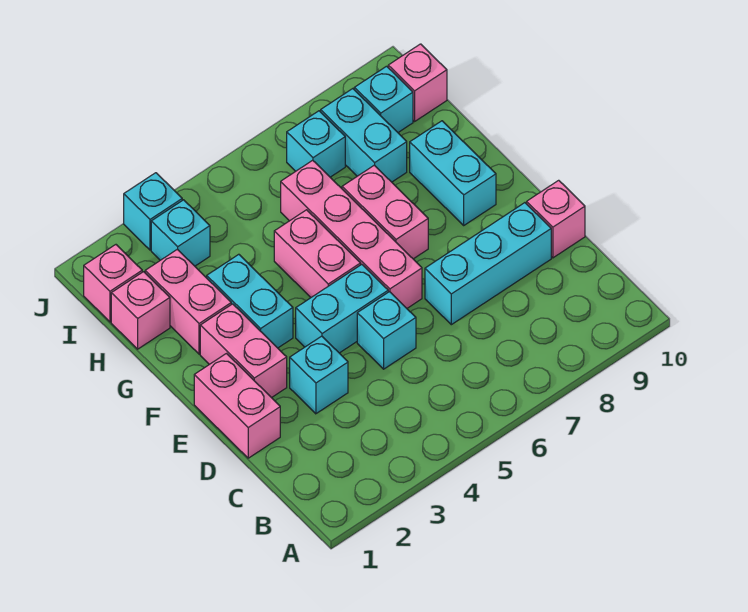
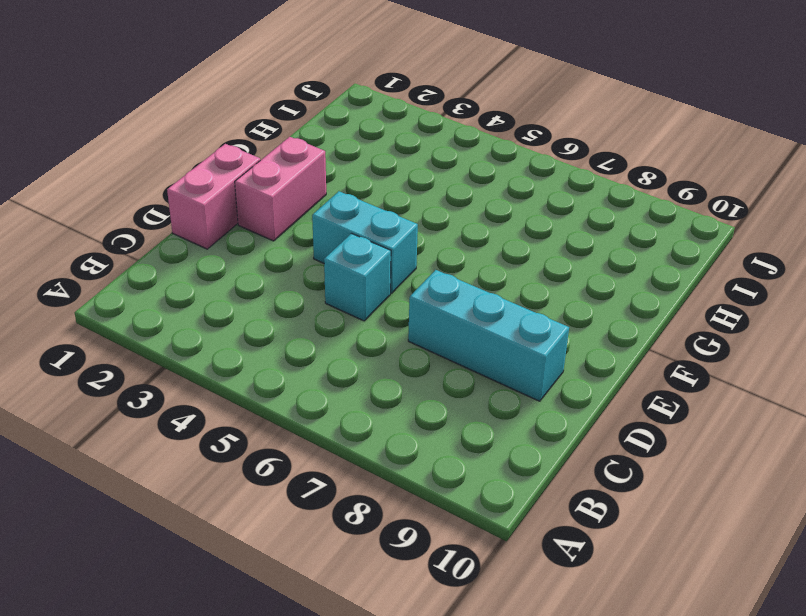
none -> cyan brick D3 level 1
none -> pink brick D10 level 1
none -> pink brick E6:H6 level 1

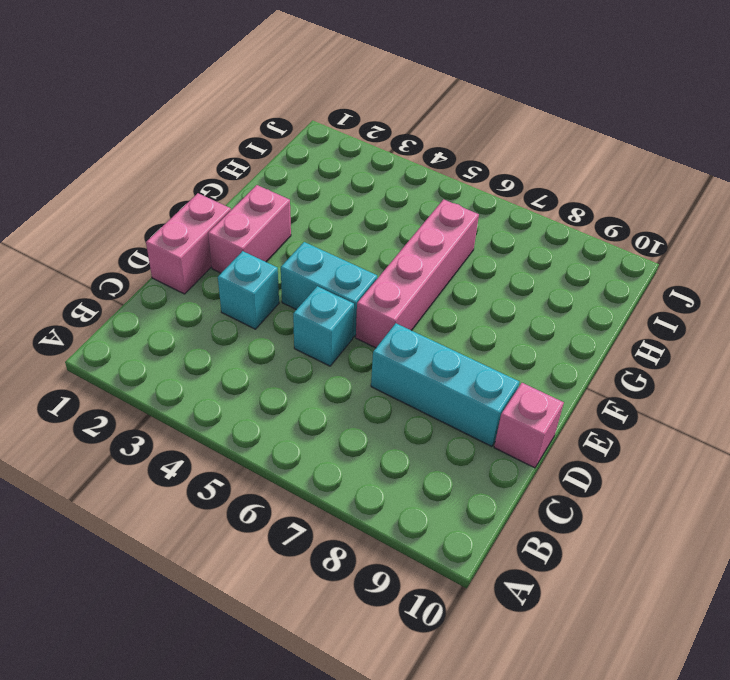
none -> cyan brick F3:G3 level 1
none -> pink brick F5:G5 level 1
none -> pink brick F7:G7 level 1

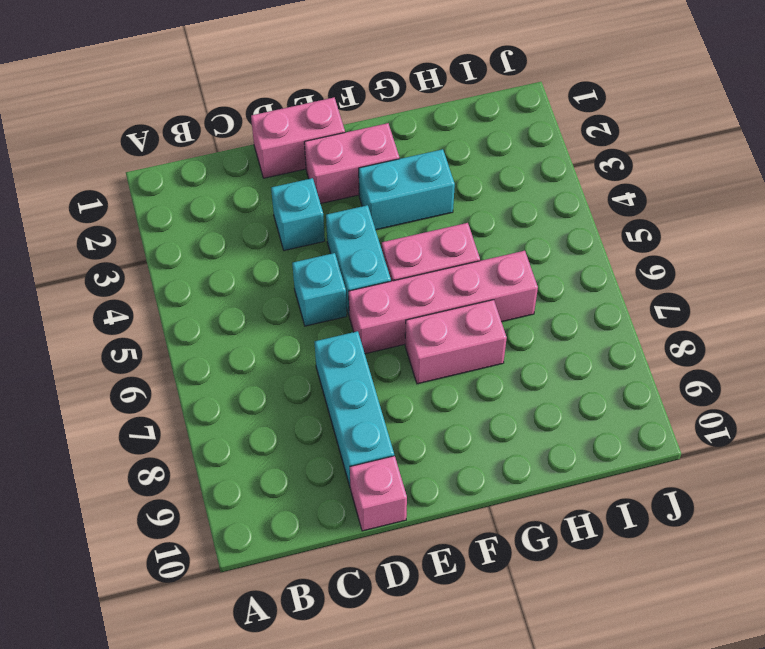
none -> cyan brick F9:G9 level 1
none -> pink brick G2:H2 level 1
none -> pink brick H1 level 1

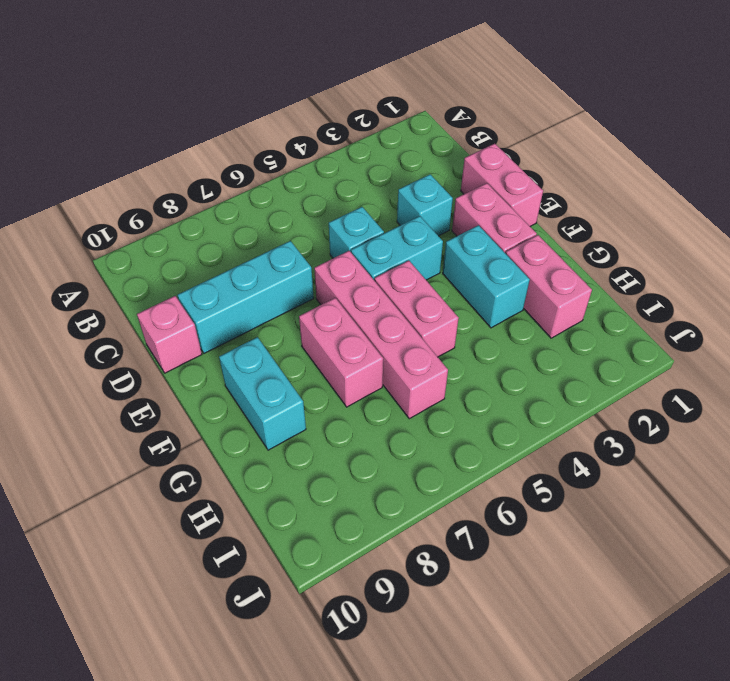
none -> pink brick H1 level 1
none -> cyan brick H8:I8 level 1
none -> pink brick I1 level 1

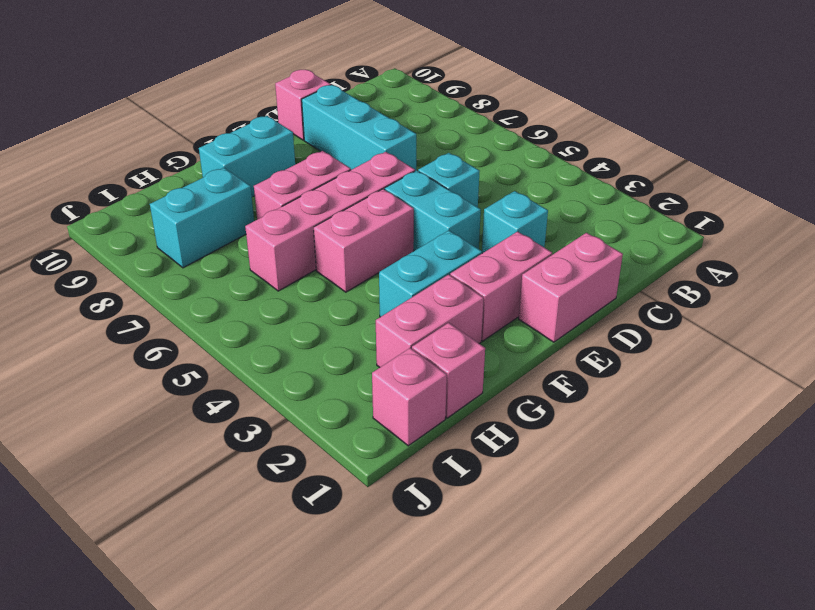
none -> cyan brick I3 level 1
none -> cyan brick I7 level 1
none -> cyan brick I9 level 1

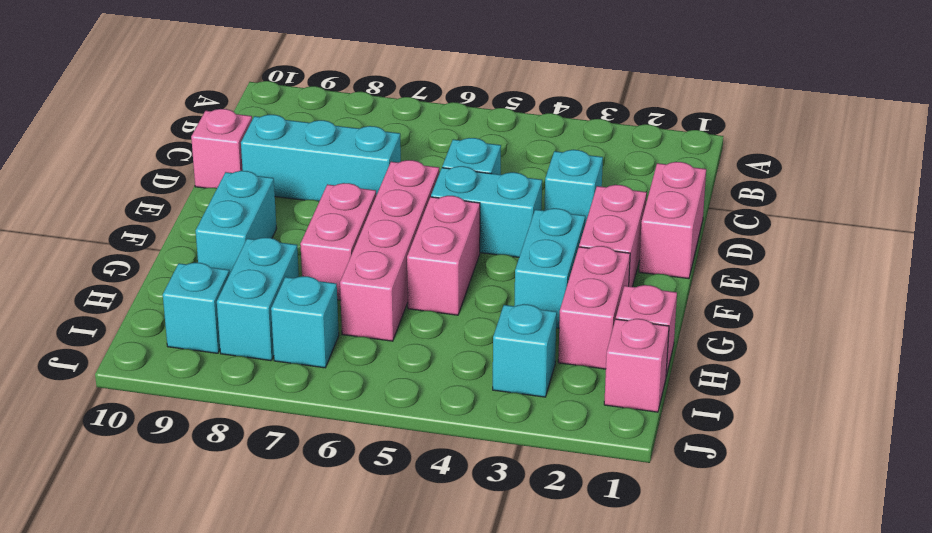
none -> pink brick I10 level 1
none -> cyan brick J3 level 1

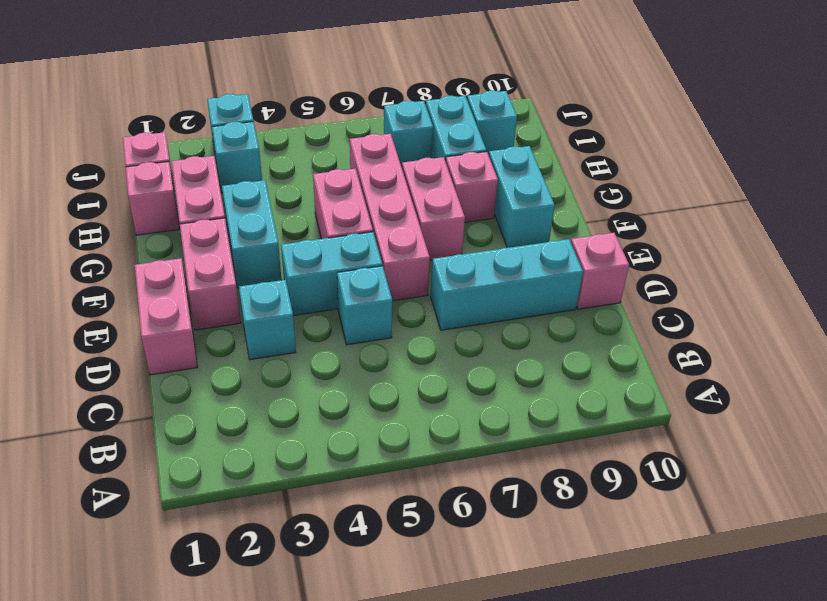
pink brick G8 level 1 -> pink brick I10 level 1

